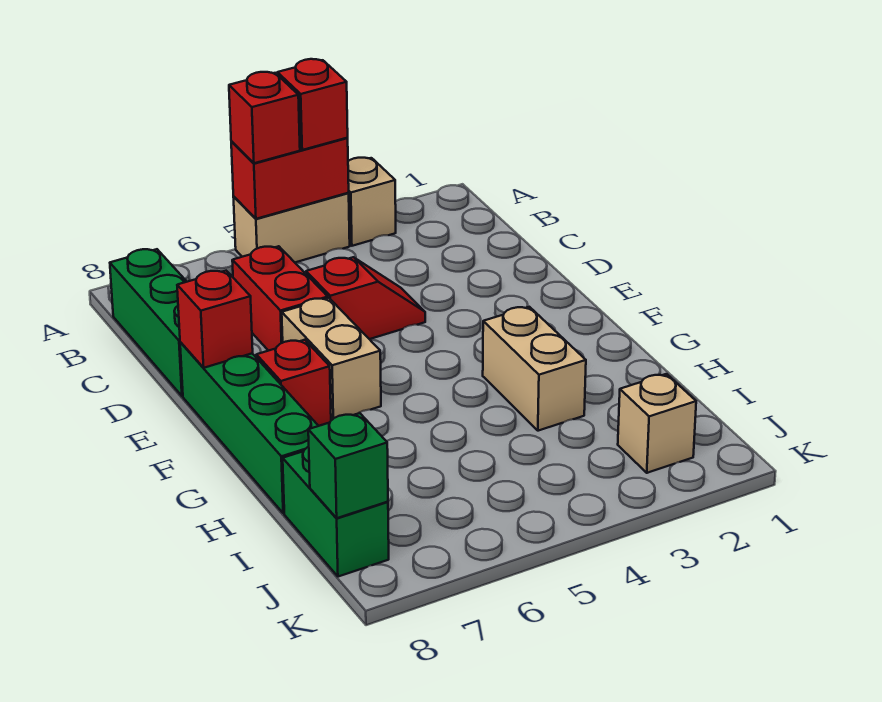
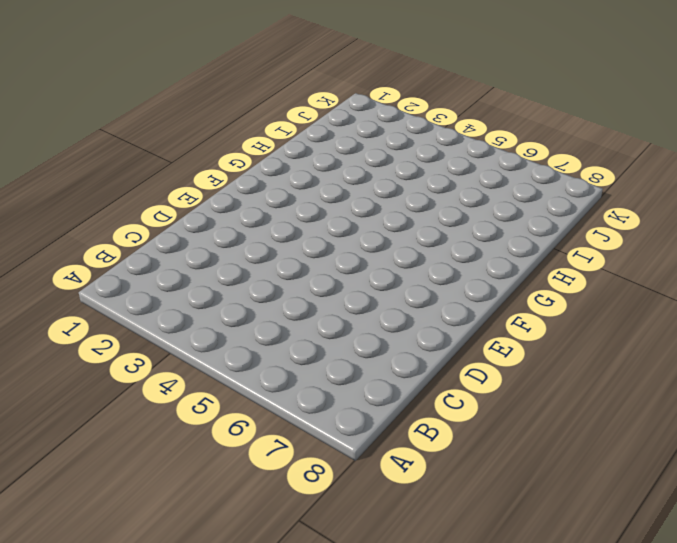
none -> tan brick A3 level 1
none -> tan brick A4:A5 level 1
none -> green brick B8:D8 level 1

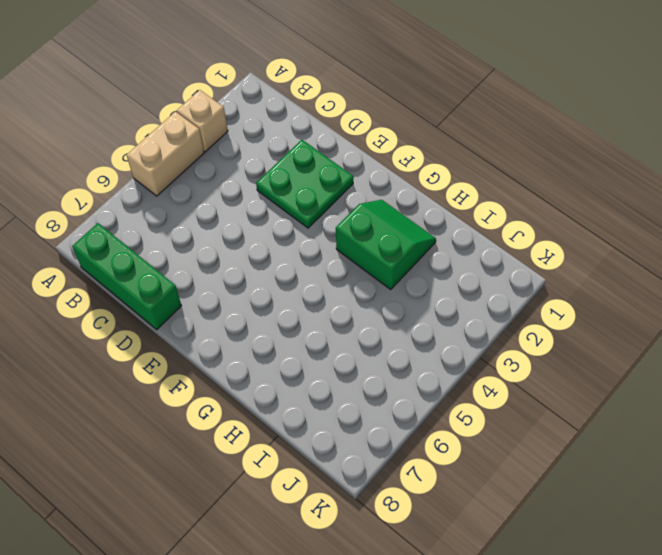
green plate D2:E3 level 1 -> none
green slope G2:H3 level 1 top 3 -> tan brick G3:H3 level 1
none -> red brick C6:D6 level 1
none -> red slope D4:D5 level 1 top 5
none -> tan brick E6:F6 level 1

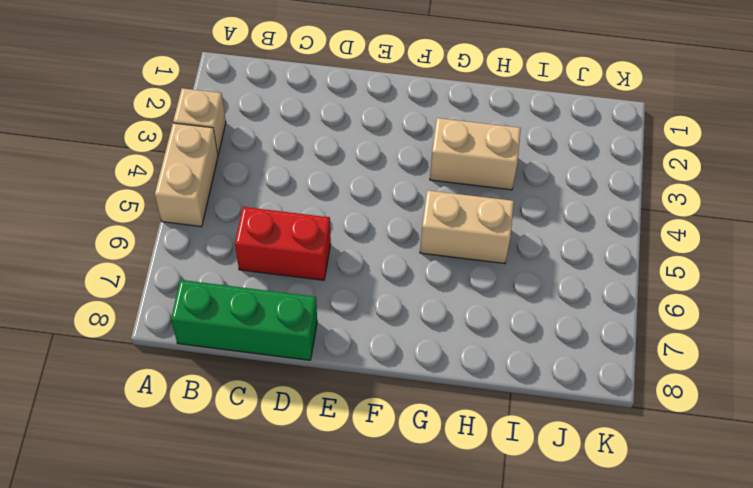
tan brick G5:H5 level 1 -> tan brick E6:F6 level 1
none -> red slope D4:D5 level 1 top 5
none -> green brick E8:H8 level 1
none -> red brick F7 level 1

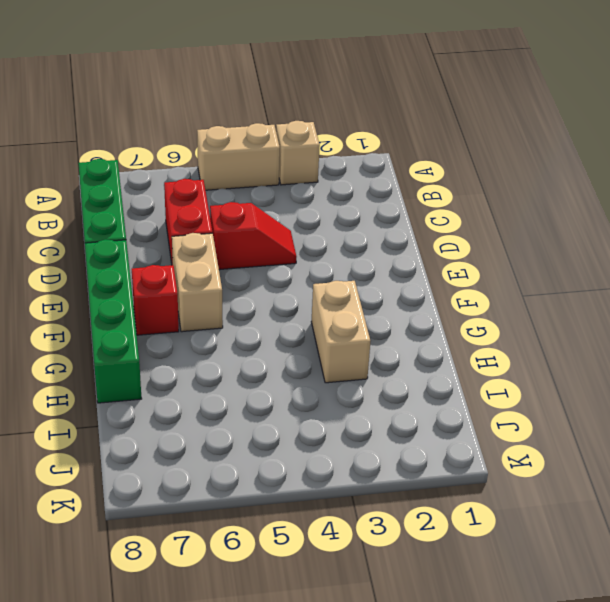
none -> green brick I8:J8 level 1
none -> tan brick J2 level 1
none -> red brick A4:A5 level 2

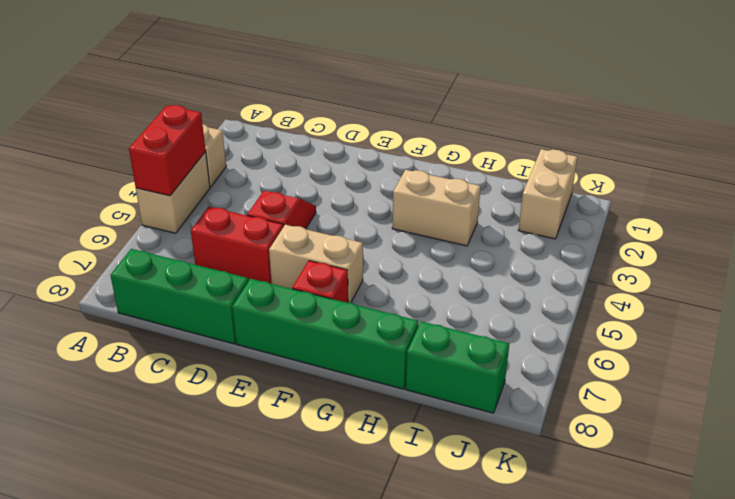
tan brick J1:J2 level 1 -> tan brick J2 level 1
none -> red brick E8 level 2
none -> green brick J8 level 2
none -> red brick A4 level 3

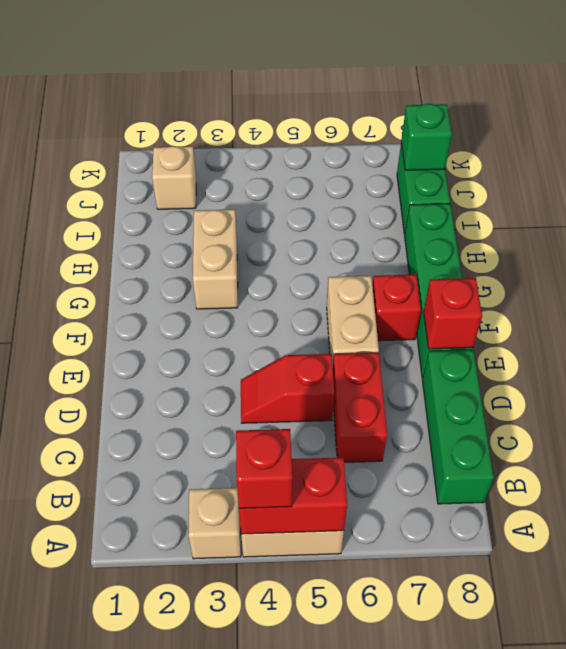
none -> red brick A5 level 3

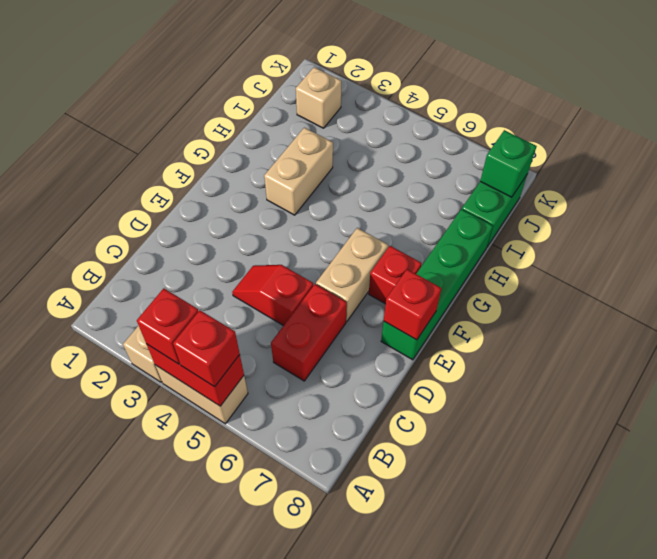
none -> green brick B8:D8 level 1

